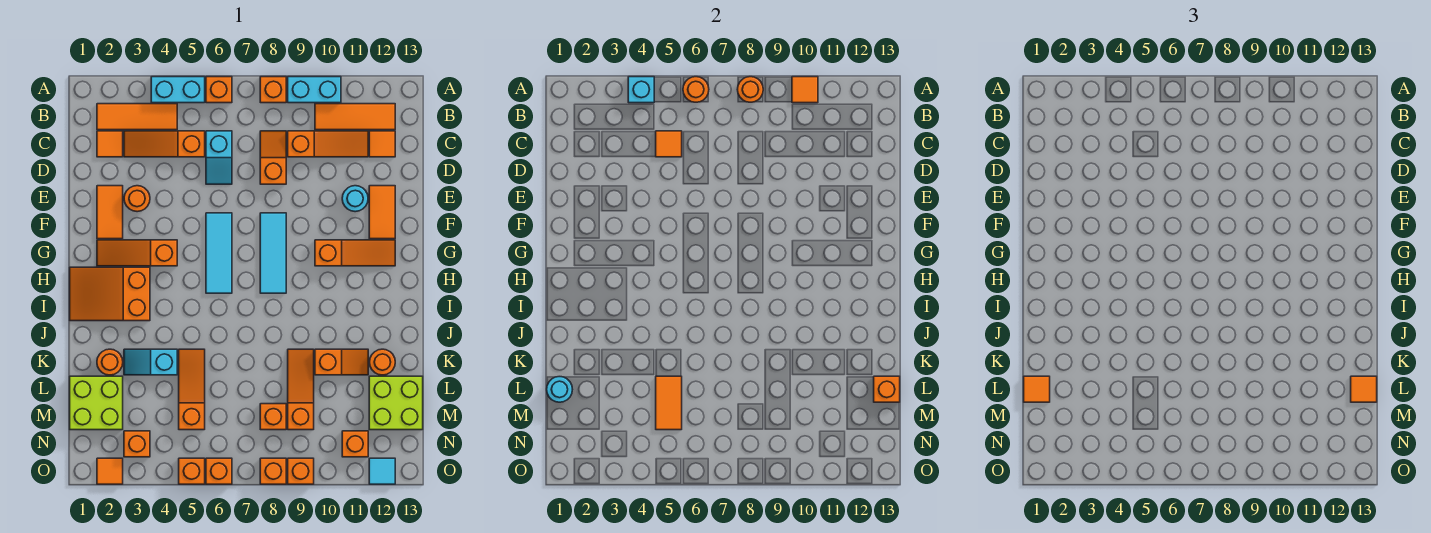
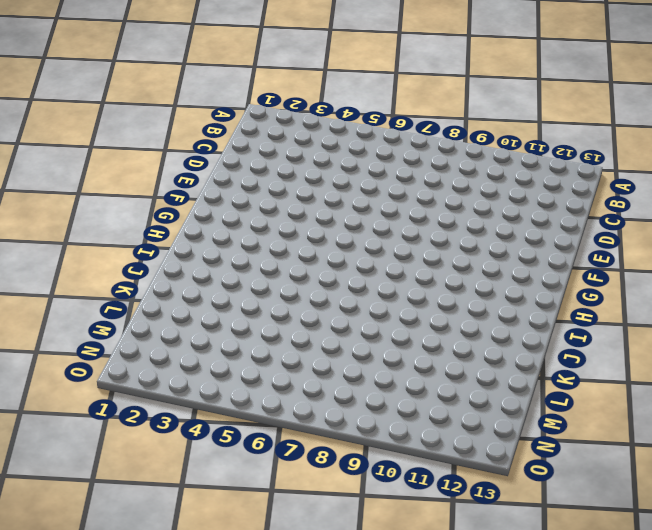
none -> cyan brick A4:A5 level 1
none -> orange brick A6 level 1
none -> orange brick A8 level 1
none -> cyan brick A9:A10 level 1

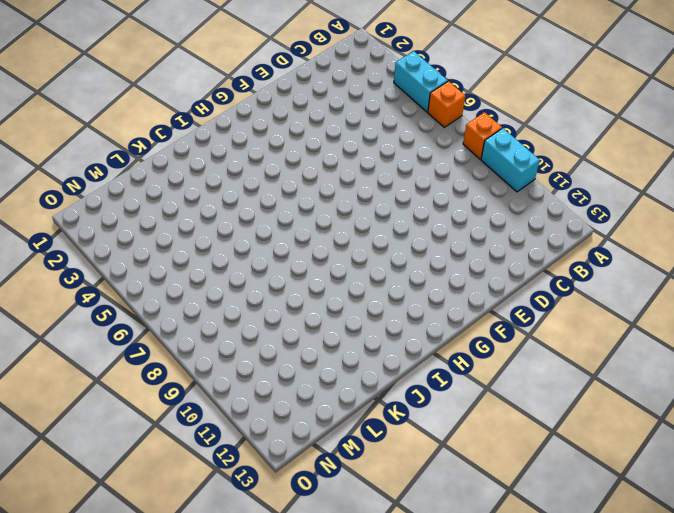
none -> orange tile B2:B4 level 1
none -> orange tile B10:B12 level 1
none -> orange tile C2 level 1
none -> orange slope C3:C5 level 1 top 5

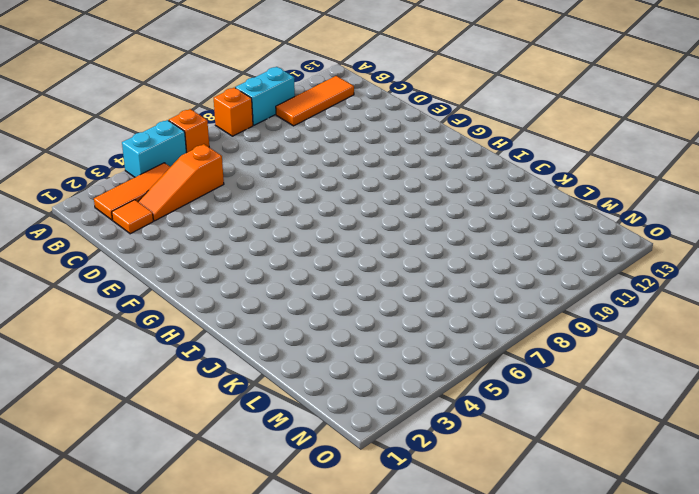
none -> cyan slope C6:D6 level 1 top C
none -> orange slope C8:D8 level 1 top D
none -> orange slope C9:C11 level 1 top 9
none -> orange tile C12 level 1

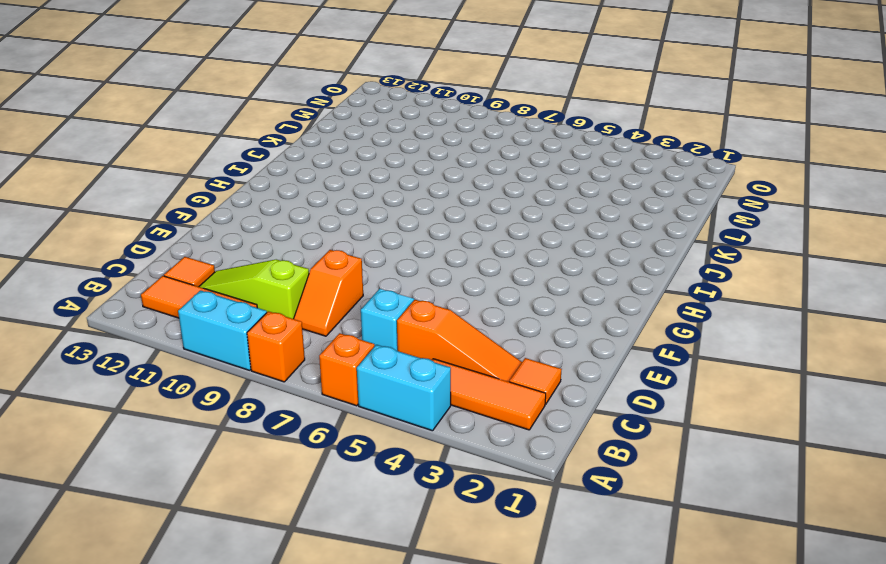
lime slope C9:C11 level 1 top 9 -> orange slope C9:C11 level 1 top 9
none -> orange tile E2:F2 level 1
none -> orange round brick E3 level 1
none -> cyan round brick E11 level 1
none -> orange tile E12:F12 level 1

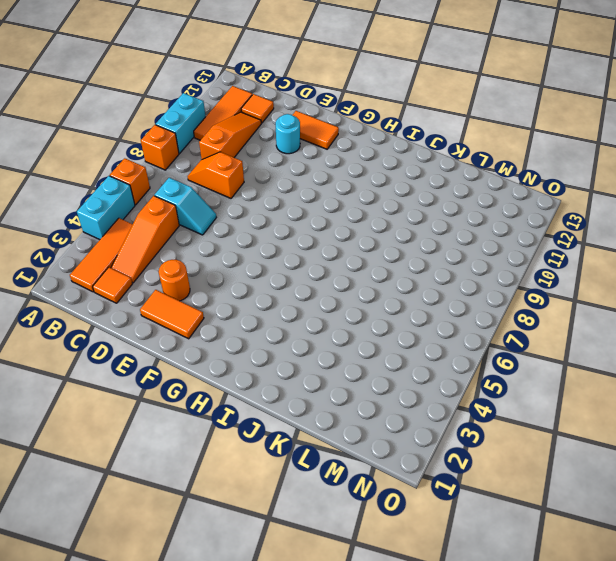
none -> cyan tile F6:H6 level 1
none -> cyan tile F8:H8 level 1
none -> orange slope G2:G4 level 1 top 4
none -> orange slope G10:G12 level 1 top 10

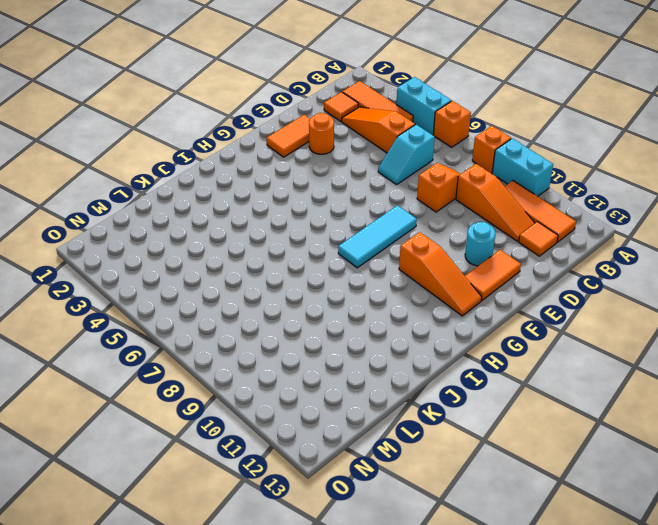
none -> cyan tile F6:H6 level 1
none -> orange slope G2:G4 level 1 top 4
none -> orange slope H1:I3 level 1 top 3
none -> orange round brick K2 level 1

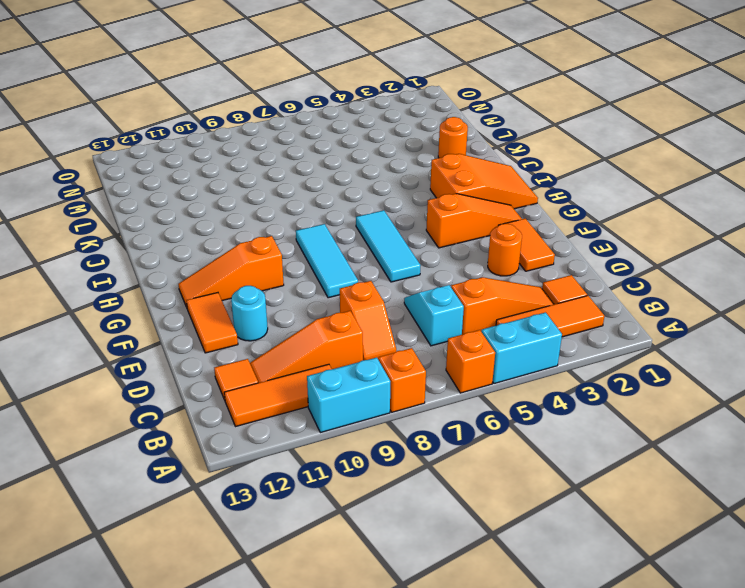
none -> cyan slope K3:K4 level 1 top 4
none -> orange slope K5:M5 level 1 top M
none -> orange slope K9:M9 level 1 top M
none -> orange slope K10:K11 level 1 top 10

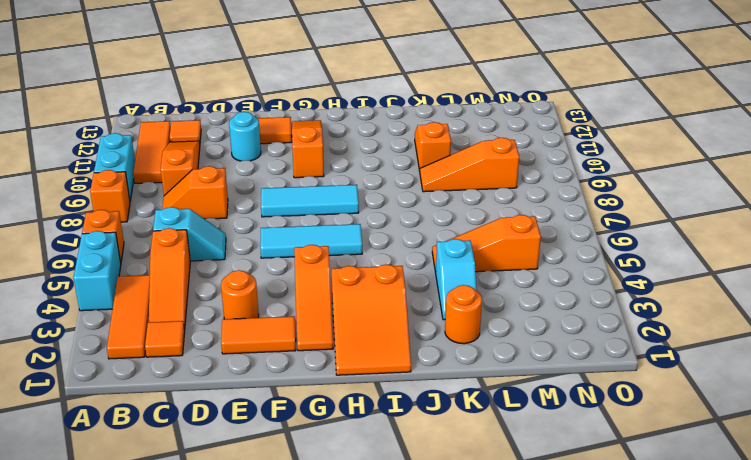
none -> orange round brick K12 level 1
none -> lime brick L1:M2 level 1
none -> lime brick L12:M13 level 1
none -> orange brick M8 level 1

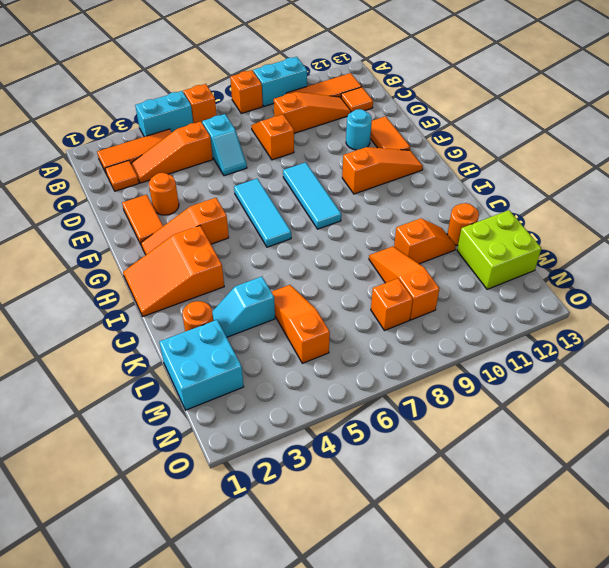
cyan brick L1:M2 level 1 -> lime brick L1:M2 level 1
none -> orange brick N3 level 1
none -> orange brick N11 level 1
none -> orange tile O2 level 1
none -> orange brick O5 level 1

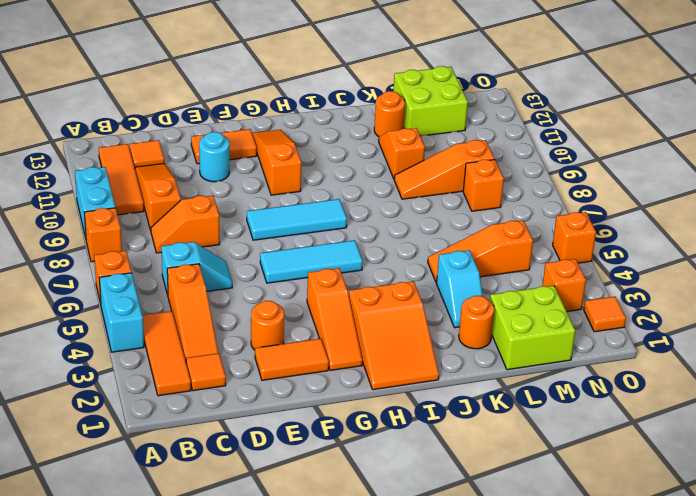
none -> orange brick N11 level 1
none -> orange brick O6 level 1
none -> orange brick O8 level 1
none -> orange brick O9 level 1

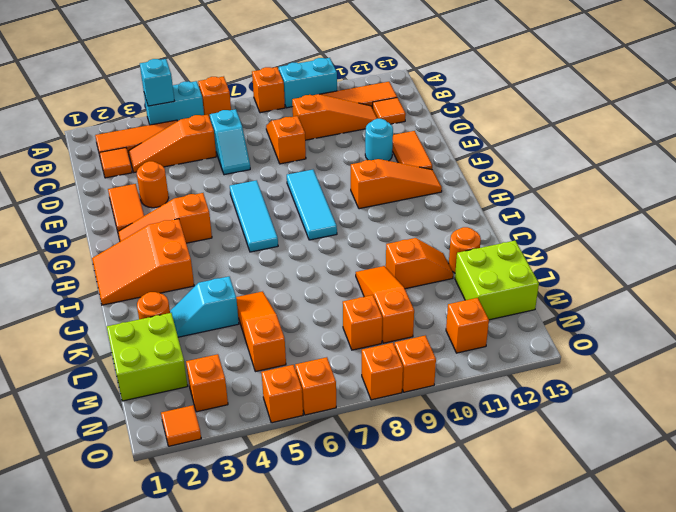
none -> cyan tile O12 level 1
none -> orange round brick A6 level 2
none -> orange round brick A8 level 2
none -> orange tile A10 level 2

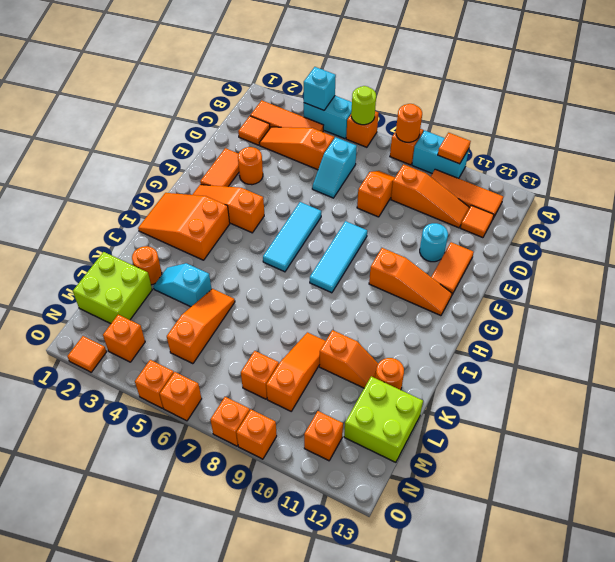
lime round brick A6 level 2 -> orange round brick A6 level 2
none -> cyan tile O12 level 1
none -> orange tile C5 level 2
none -> cyan round brick L1 level 2
none -> orange tile L5:M5 level 2

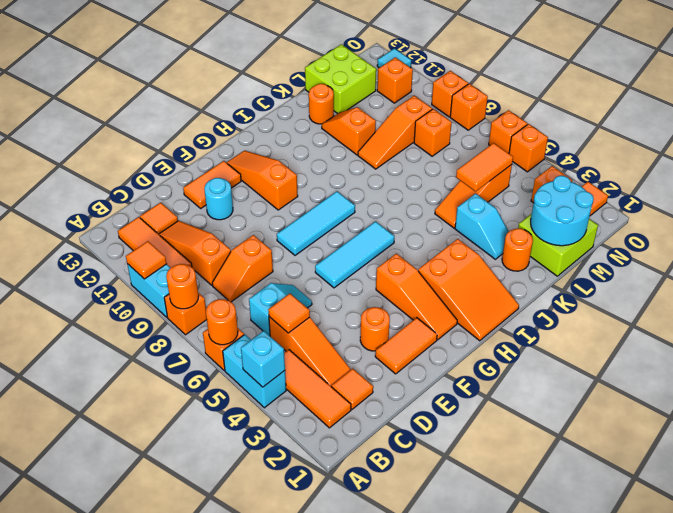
cyan round brick L1:M2 level 2 -> cyan round brick L1 level 2
none -> orange brick L13 level 2
none -> orange tile L1 level 3
none -> orange tile L13 level 3

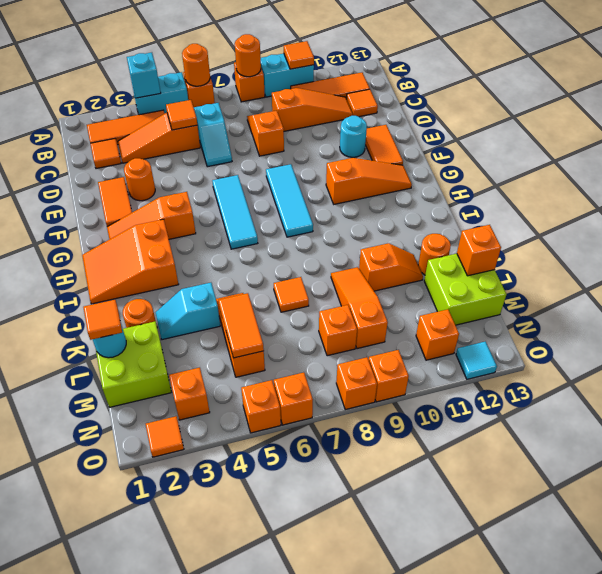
orange tile K7 level 1 -> orange tile L13 level 3

